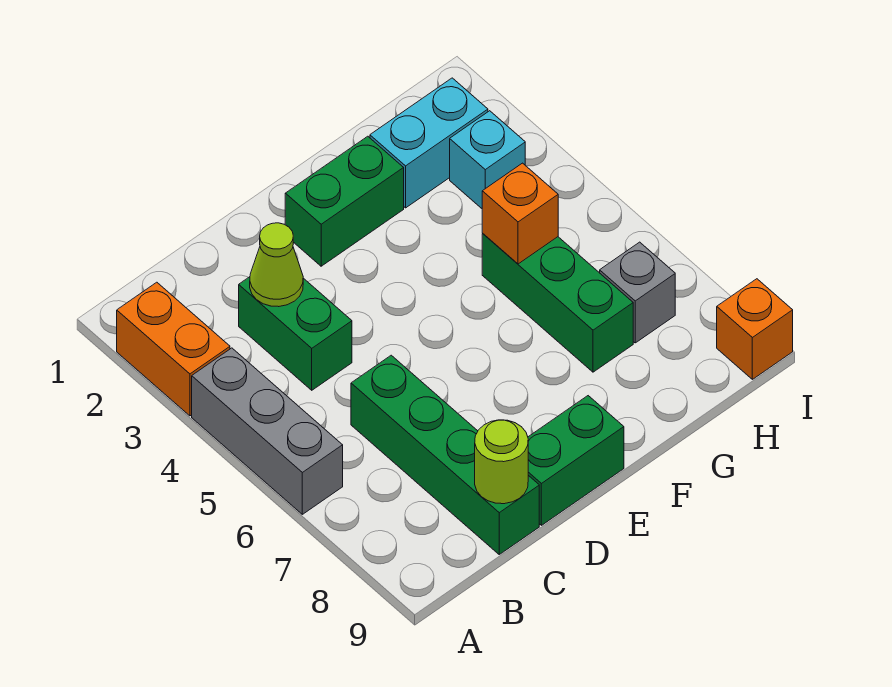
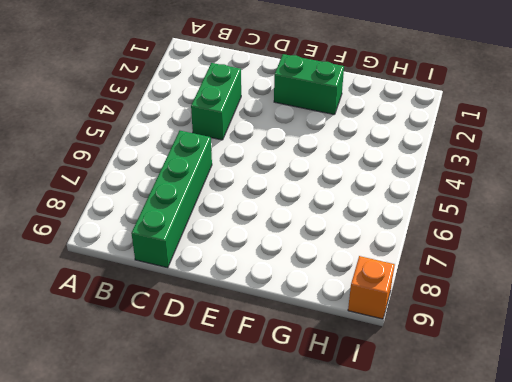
none -> orange brick A2:A3 level 1
none -> grey brick A4:A6 level 1
none -> green brick D9:E9 level 1

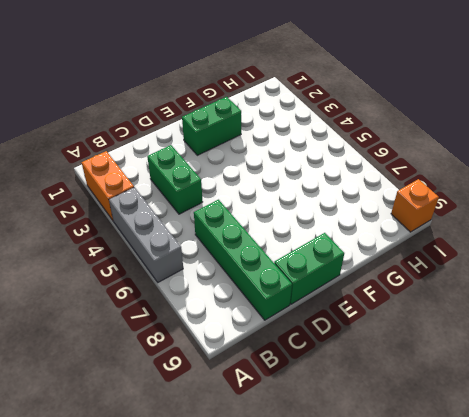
none -> cyan brick G2:H2 level 1
none -> green brick G5:G7 level 1
none -> cyan brick H3 level 1

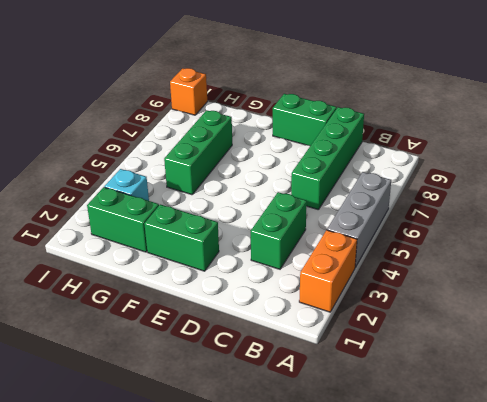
green brick G2:H2 level 1 -> cyan brick G2:H2 level 1
none -> grey brick H7 level 1
none -> lime cone C3 level 2
none -> lime round brick C9 level 2

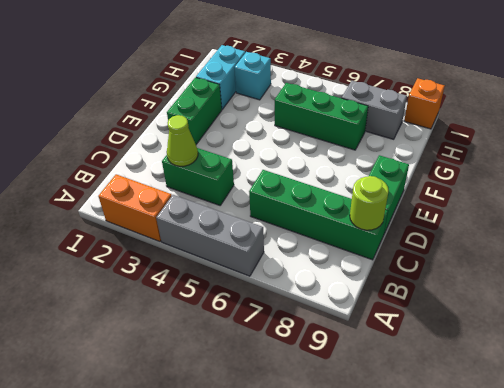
grey brick H7:H8 level 1 -> grey brick H7 level 1
none -> orange brick G5 level 2

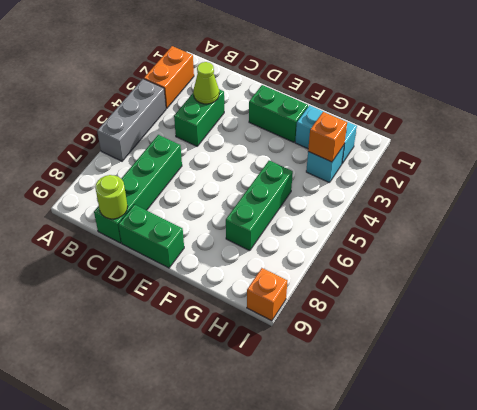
orange brick H3 level 2 -> orange brick G5 level 2
none -> grey brick H7 level 1

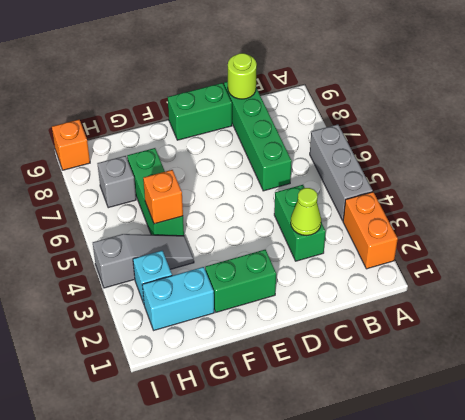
grey slope G4:I4 level 1 top I -> none

